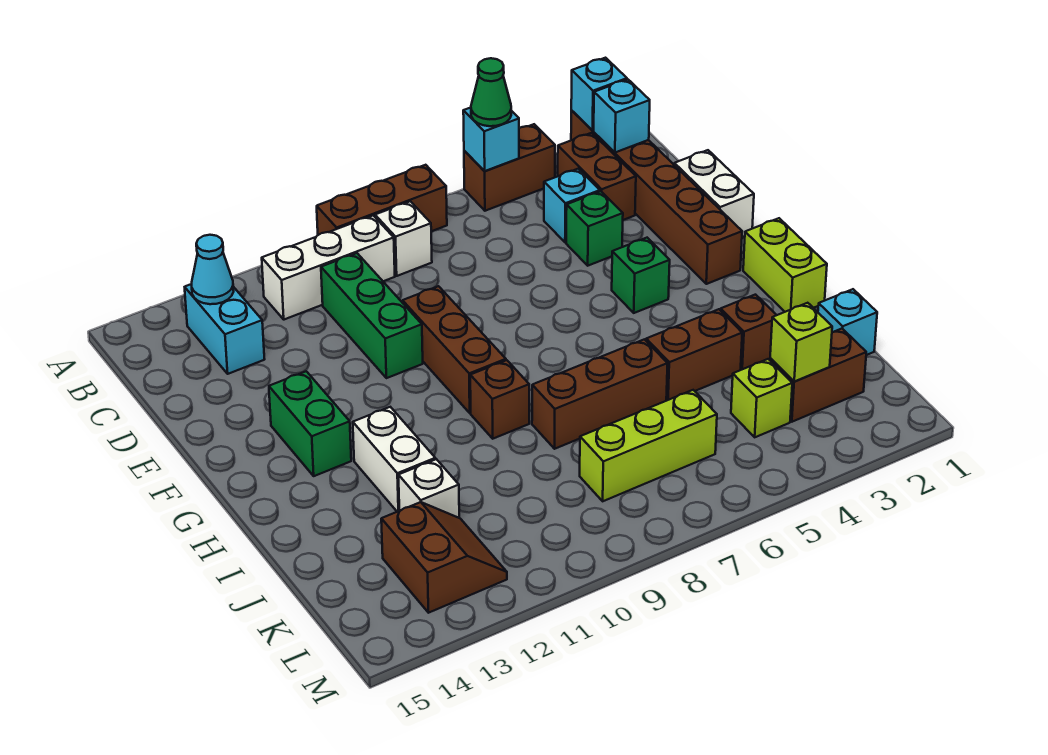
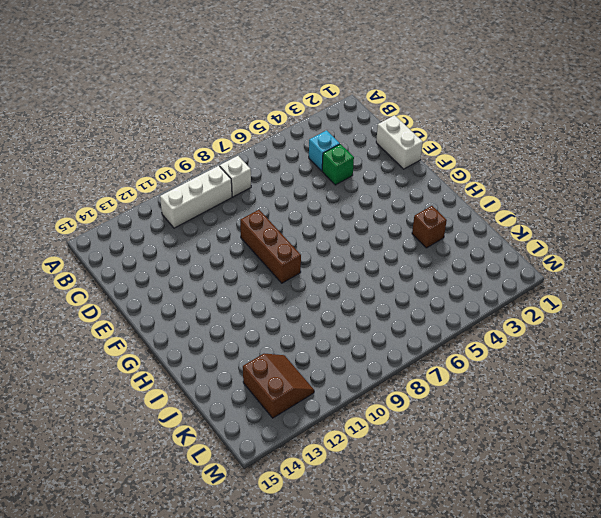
none -> brown brick A2:F2 level 1
none -> brown brick A4:A5 level 1
none -> brown brick A7:A9 level 1
none -> brown brick B3:C3 level 1

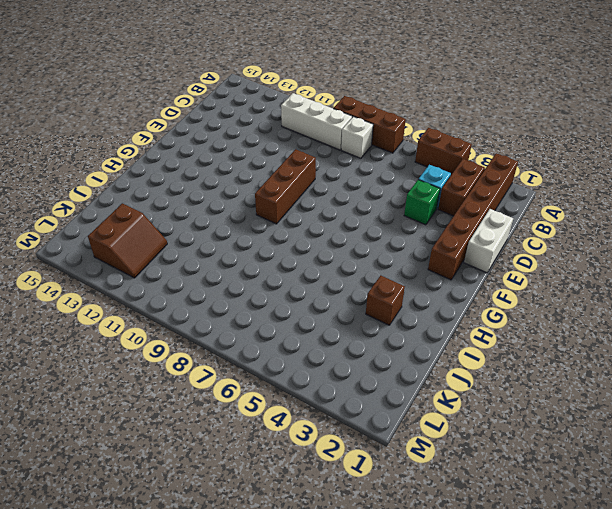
none -> cyan brick B13:C13 level 1
none -> green brick C10:E10 level 1
none -> green brick F4 level 1
none -> green brick F13:G13 level 1

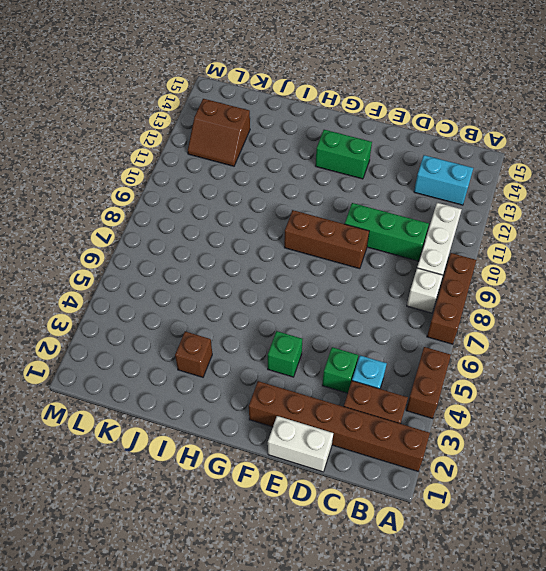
none -> lime brick G1:H1 level 1
none -> brown brick H9 level 1
none -> white brick H12:I12 level 1
none -> brown brick I4:I5 level 1

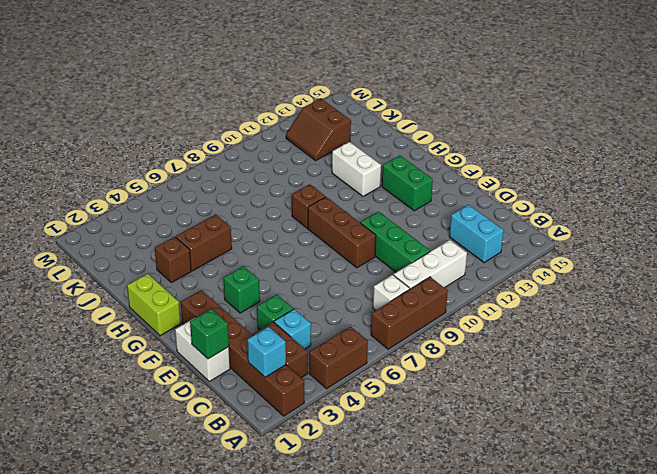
green brick D1 level 2 -> none
none -> brown brick I6:I8 level 1
none -> cyan brick J1 level 1
none -> white brick J12 level 1
none -> brown brick K2:K3 level 1

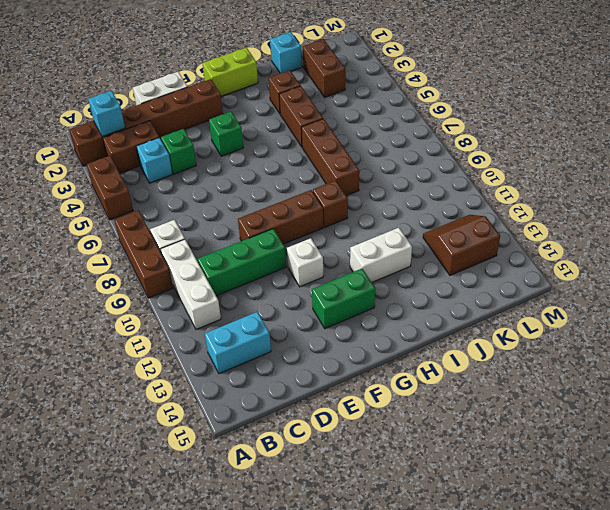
white brick F11 level 1 -> white brick J12 level 1
none -> lime brick K4 level 1
none -> lime brick K6:K8 level 1
none -> cyan brick A2 level 2
none -> cyan brick A5 level 2

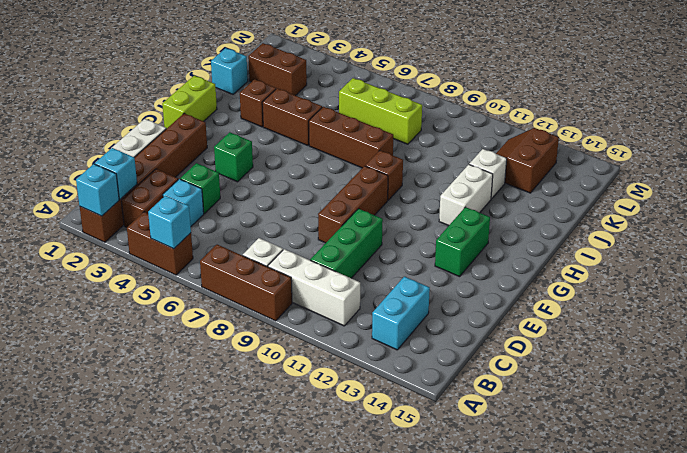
none -> lime brick K4 level 1
none -> cyan cone B13 level 2
none -> lime brick K3 level 2
none -> green cone A5 level 3

